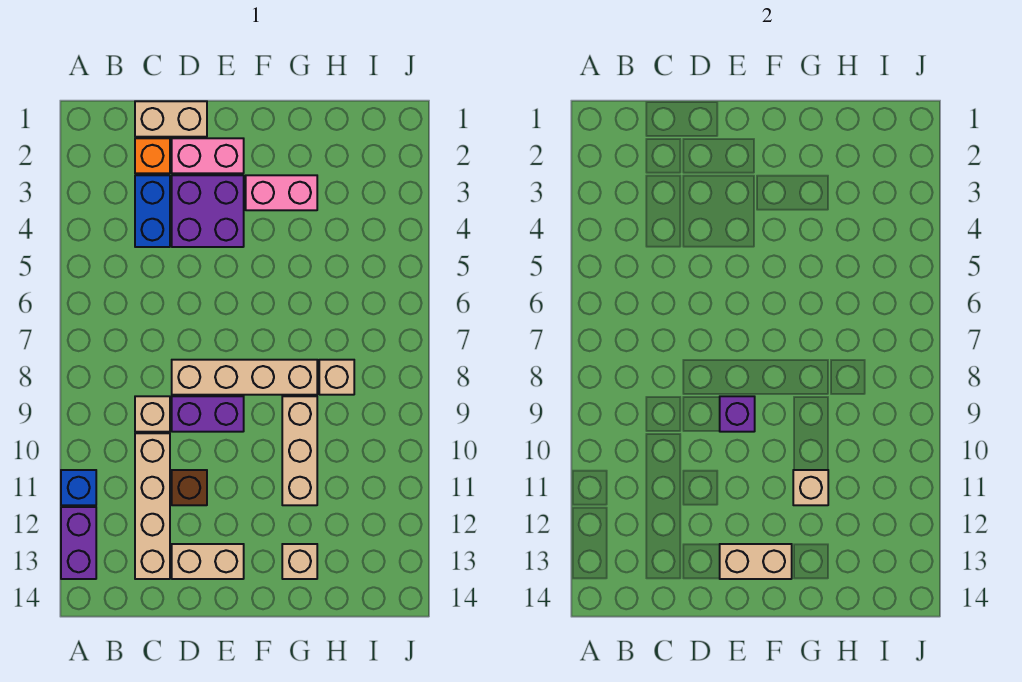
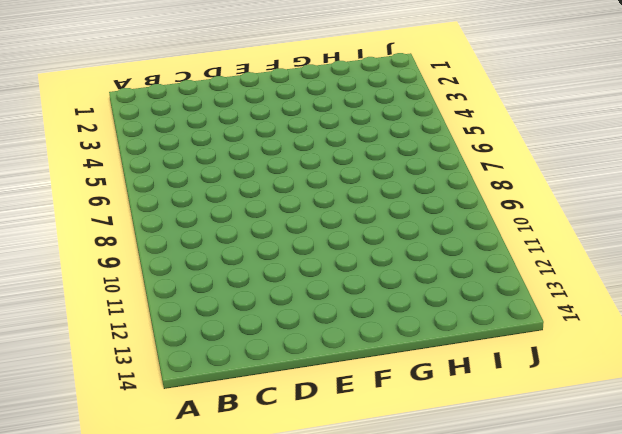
none -> blue brick A11 level 1
none -> purple brick A12:A13 level 1
none -> tan brick C1:D1 level 1

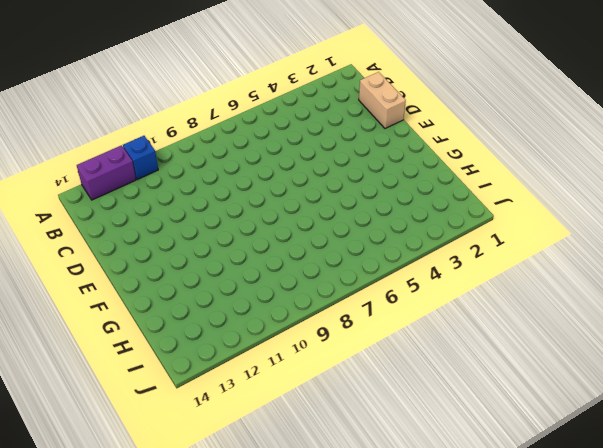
none -> orange brick C2 level 1
none -> blue brick C3:C4 level 1
none -> tan brick C9 level 1

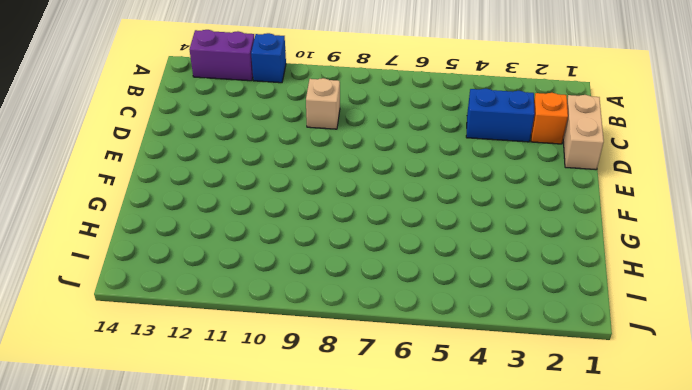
none -> tan brick C10:C13 level 1
none -> pink brick D2:E2 level 1
none -> purple brick D3:E4 level 1

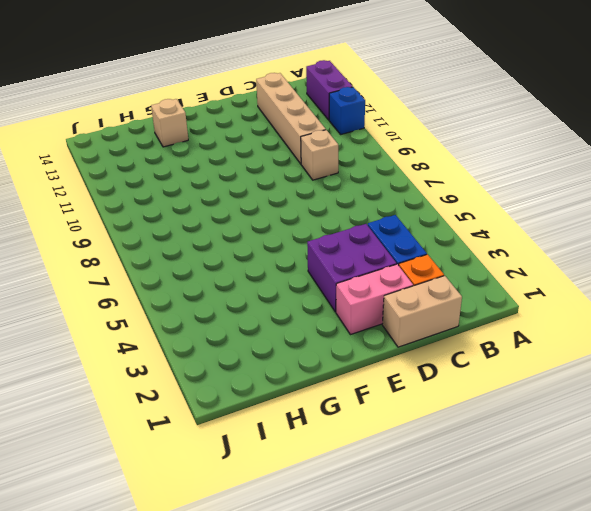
none -> tan brick D8:G8 level 1
none -> purple brick D9:E9 level 1
none -> brown brick D11 level 1

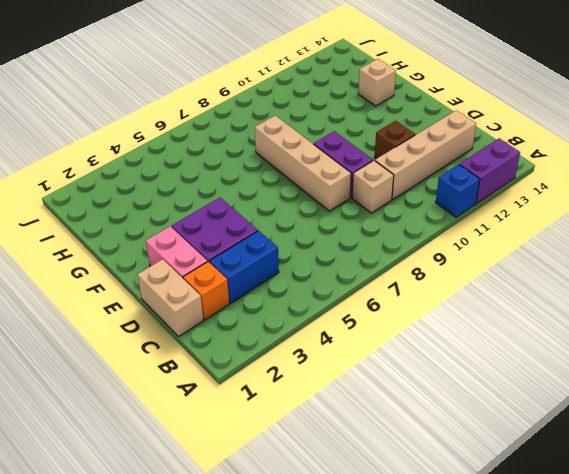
none -> tan brick D13:E13 level 1
none -> pink brick F3:G3 level 1
none -> tan brick G9:G11 level 1

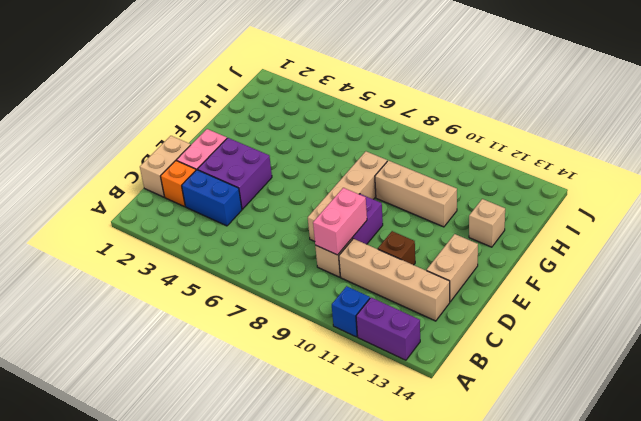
pink brick C9:D9 level 2 -> pink brick F3:G3 level 1
none -> tan brick H8 level 1
none -> purple brick E9 level 2
none -> tan brick E13:F13 level 2

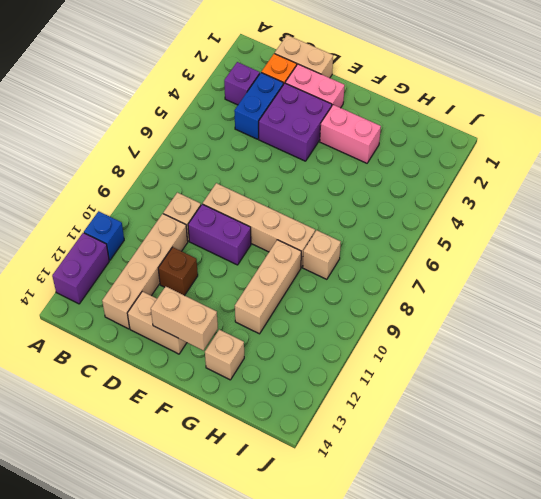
purple brick B3 level 1 -> purple brick E9 level 2
none -> tan brick G11 level 2

